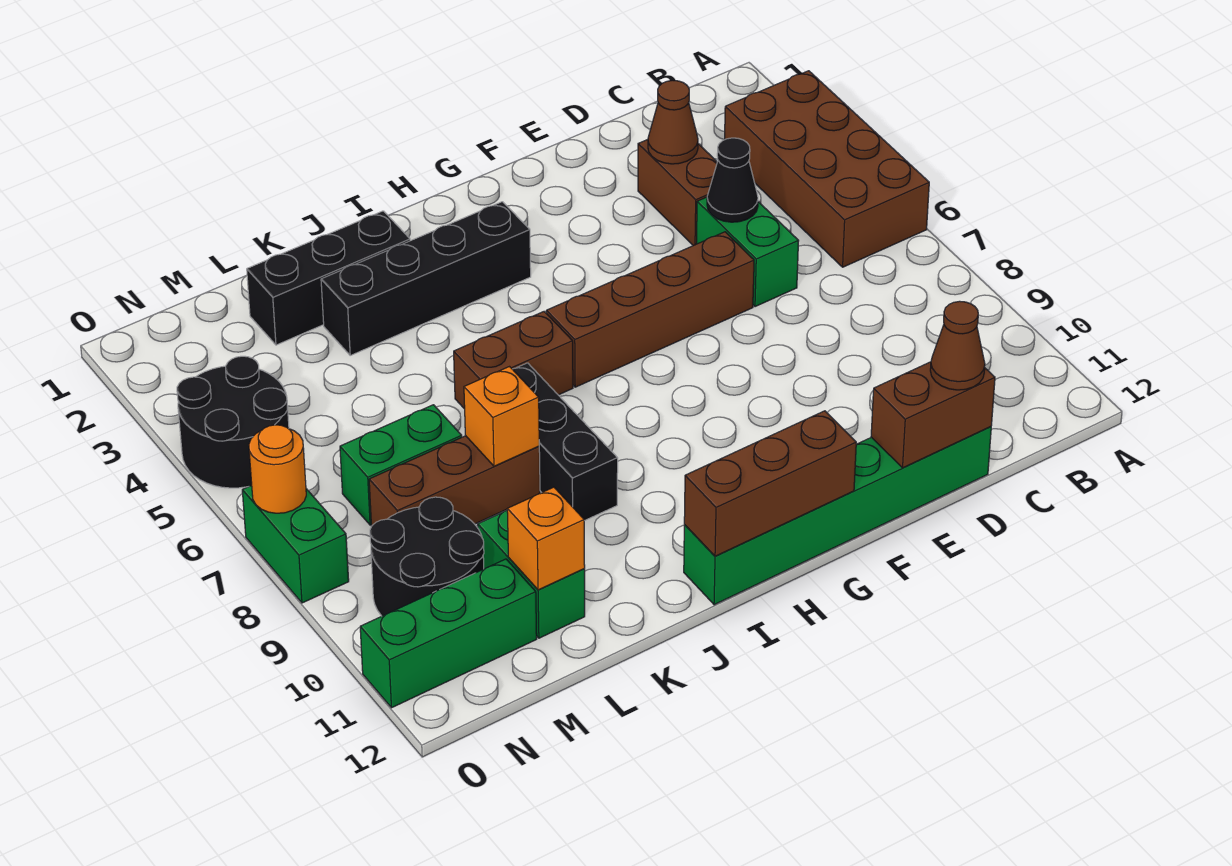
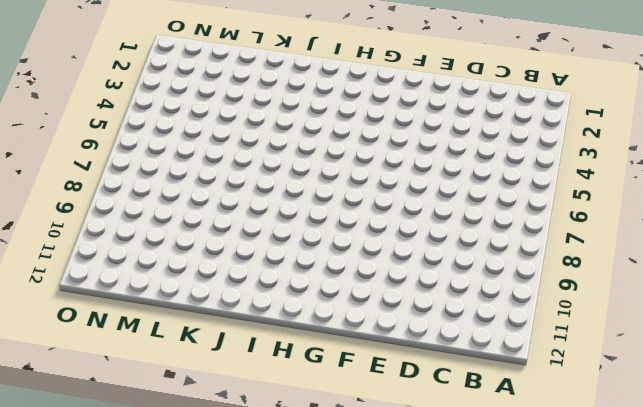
none -> brown brick A3:B6 level 1
none -> brown brick D3:D4 level 1
none -> green brick D5:D6 level 1

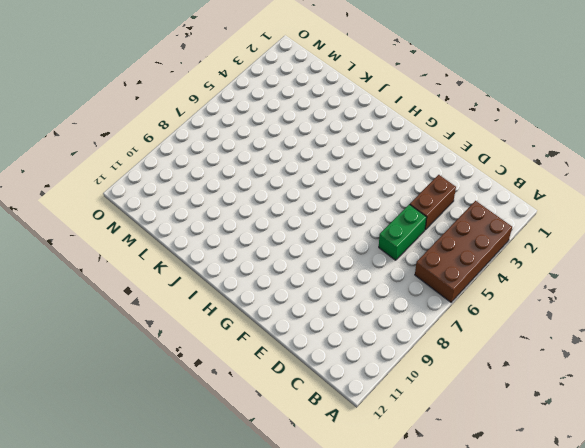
none -> green brick D12:I12 level 1
none -> brown brick E6:H6 level 1
none -> black brick H3:K3 level 1

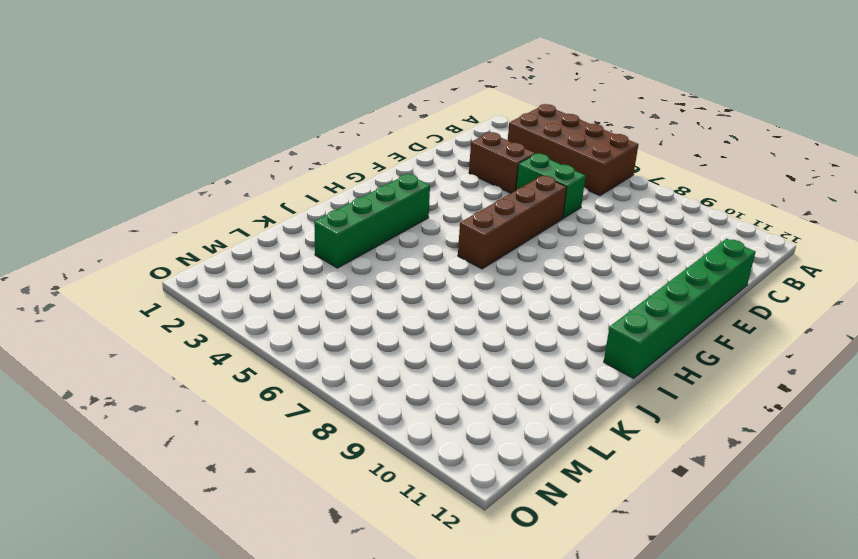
green brick H3:K3 level 1 -> black brick H3:K3 level 1
none -> brown brick I6:J6 level 1
none -> black brick J2:L2 level 1
none -> black brick J7:J9 level 1

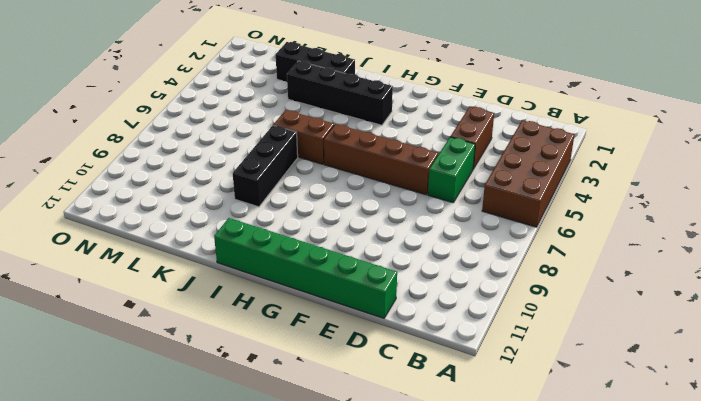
none -> brown brick K8:M8 level 1
none -> green brick L7:M7 level 1
none -> green brick L10:L11 level 1

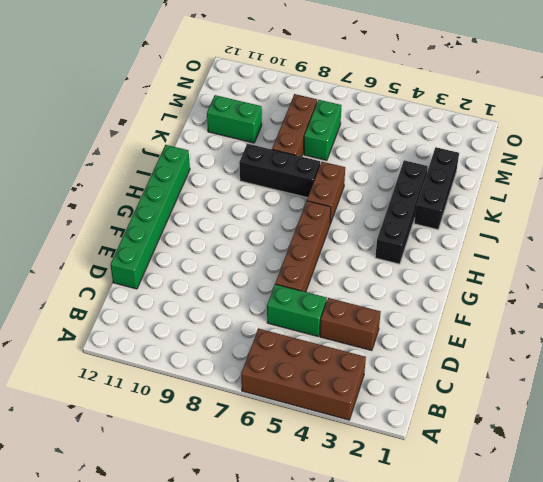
none -> black round brick M9:N10 level 1
none -> green brick M11:O11 level 1
none -> black round brick N4:O5 level 1

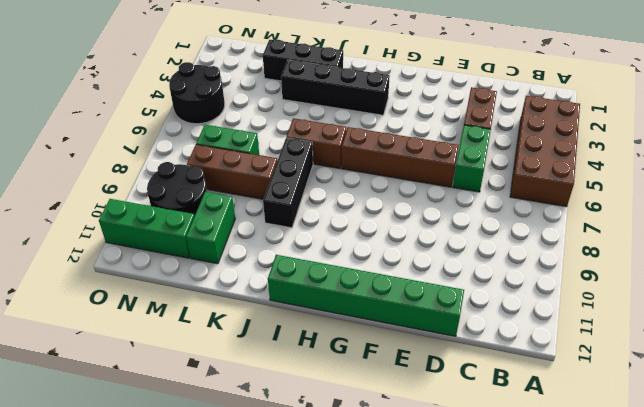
none -> green brick O7:O8 level 1
none -> brown cone D3 level 2
none -> black cone D5 level 2

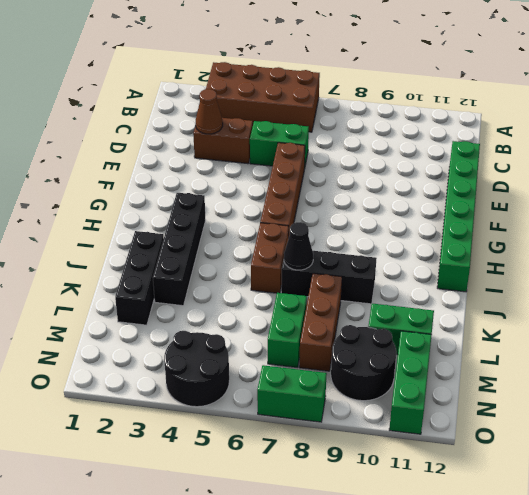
black cone J7 level 2 -> black cone D5 level 2
none -> brown brick D12:E12 level 2
none -> brown brick G12:I12 level 2
none -> orange brick K8 level 2

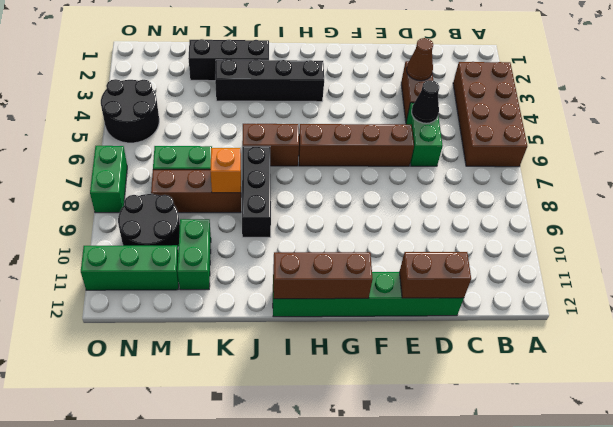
none -> orange brick L11 level 2
none -> orange round brick O7 level 2
none -> brown cone D12 level 3

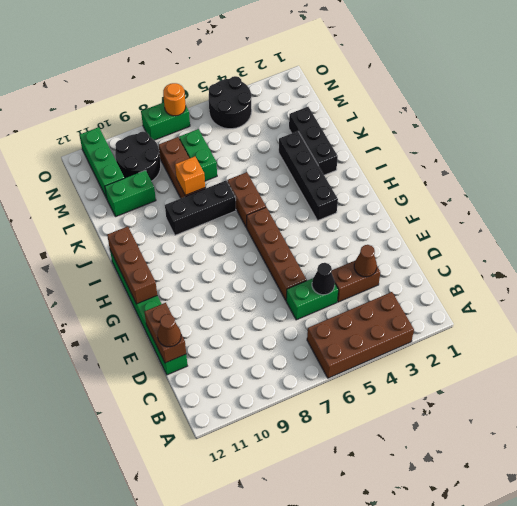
none -> orange brick L11 level 2

